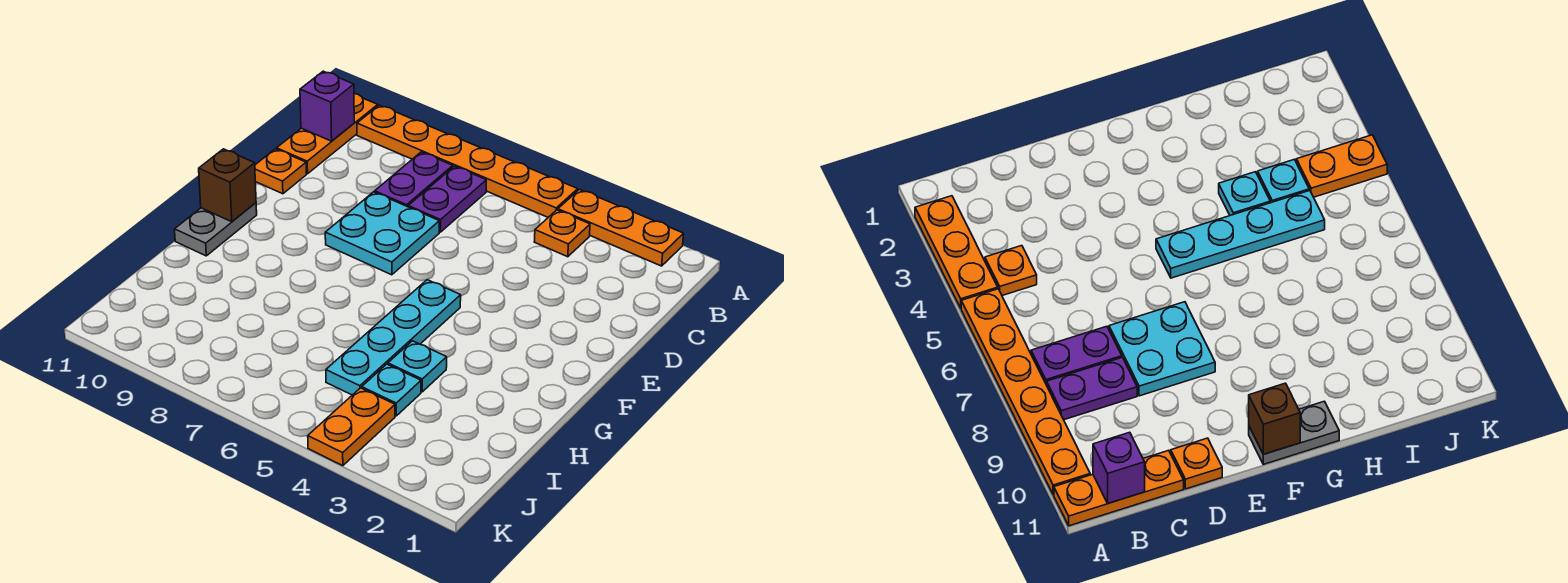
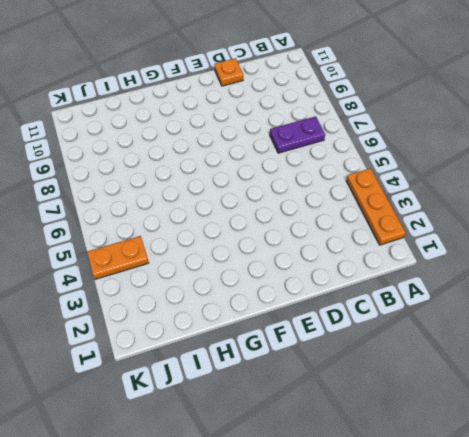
none -> orange plate A5:A10 level 1
none -> orange plate A11:C11 level 1
none -> orange plate B4 level 1

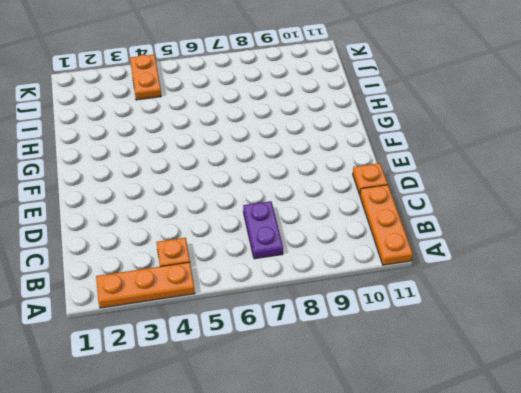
none -> orange plate A5:A10 level 1
none -> purple plate B8:C8 level 1
none -> cyan plate D7:E8 level 1

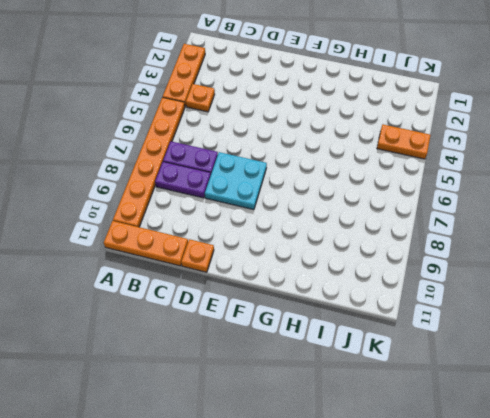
none -> cyan plate F5:I5 level 1
none -> grey plate F11:G11 level 1
none -> cyan plate H4 level 1

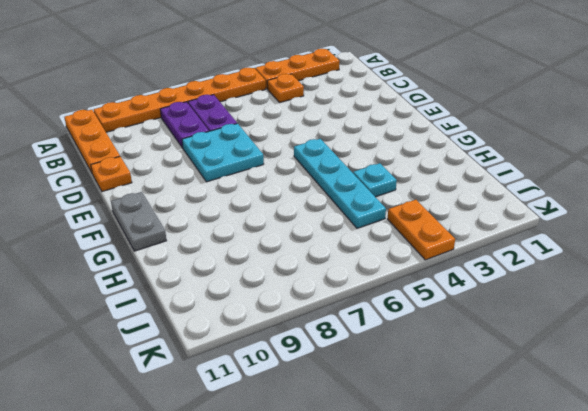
none -> cyan plate I4 level 1
none -> purple brick B11 level 2
none -> brown brick F11 level 2

